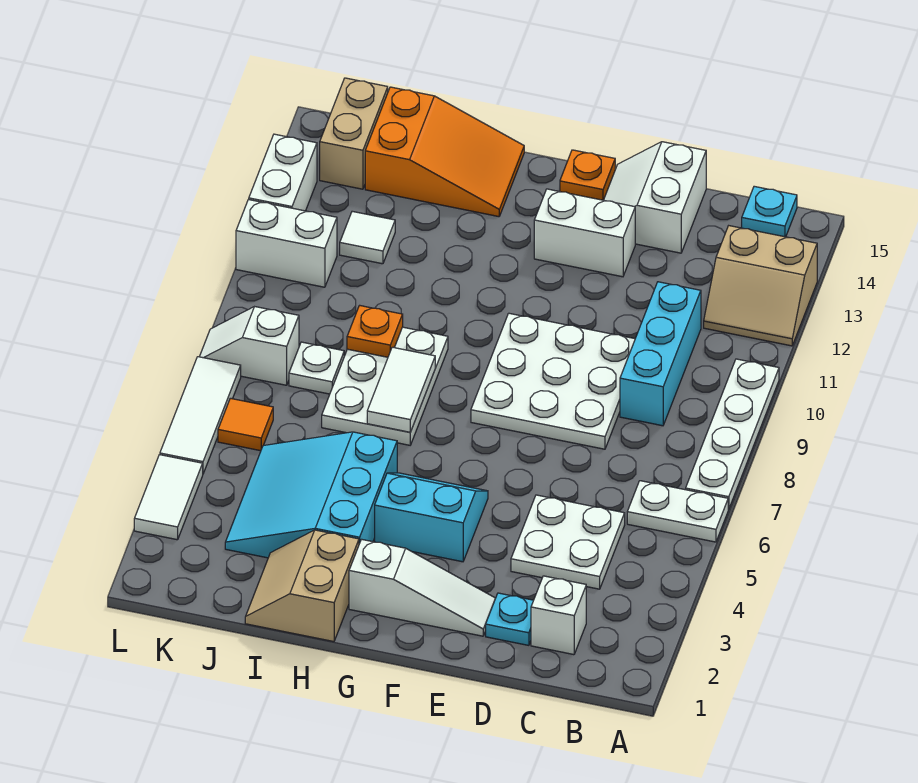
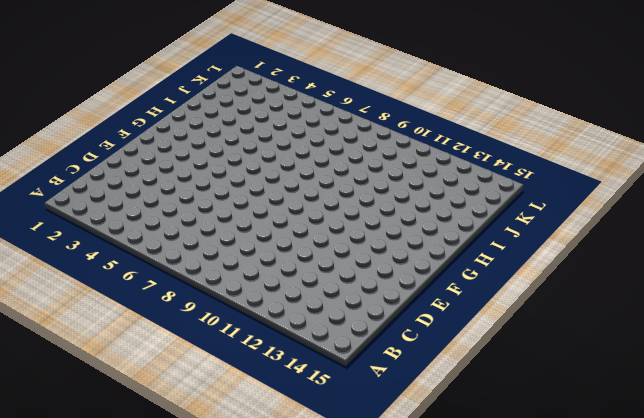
none -> white plate A6:B6 level 1
none -> white plate A7:A10 level 1
none -> tan slope A12:B13 level 1 top 13

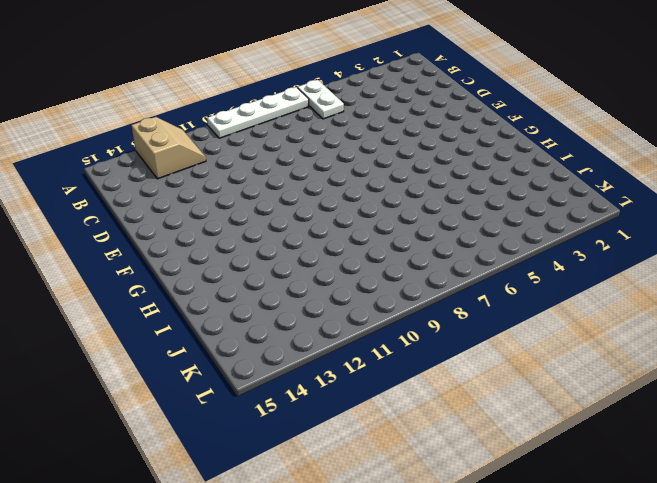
none -> cyan plate B15 level 1
none -> white brick C2 level 1
none -> white plate C4:D5 level 1

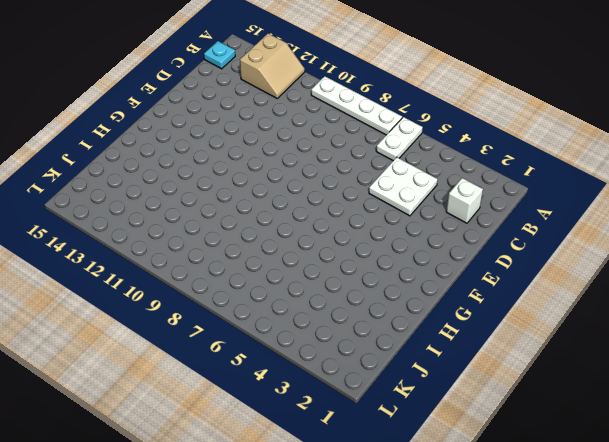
none -> cyan brick C9:C11 level 1
none -> cyan plate D2 level 1
none -> white plate D8:F10 level 1

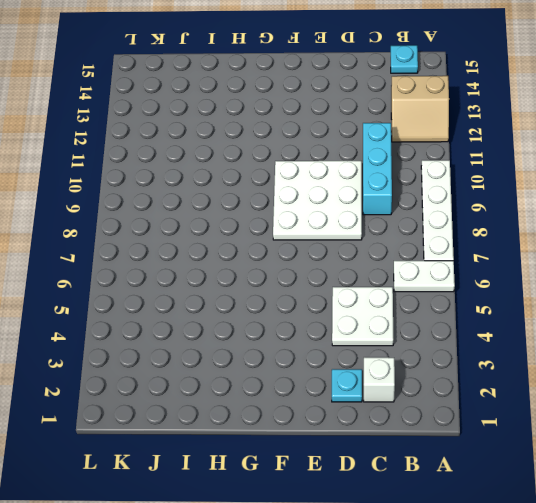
none -> white slope D14:E15 level 1 top D
none -> white slope E2:G2 level 1 top G
none -> white brick E13:F13 level 1

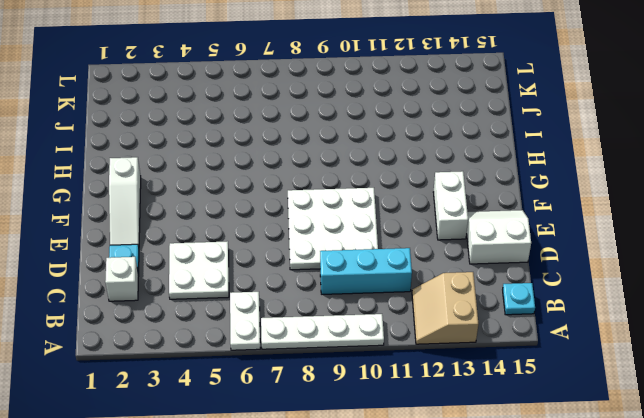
none -> cyan slope F4:G5 level 1 top 4
none -> orange plate F15 level 1
none -> tan slope H1:I2 level 1 top H

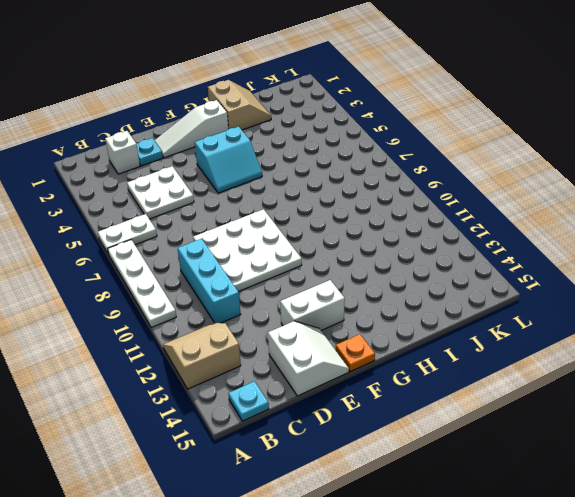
none -> cyan slope H3:J5 level 1 top H
none -> white plate H7:I9 level 1
none -> orange slope H14:J15 level 1 top J

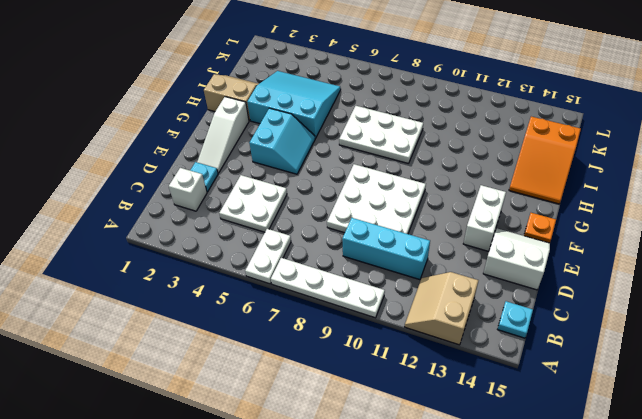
none -> white plate J8 level 1
none -> white tile J12 level 1
none -> orange tile K6 level 1

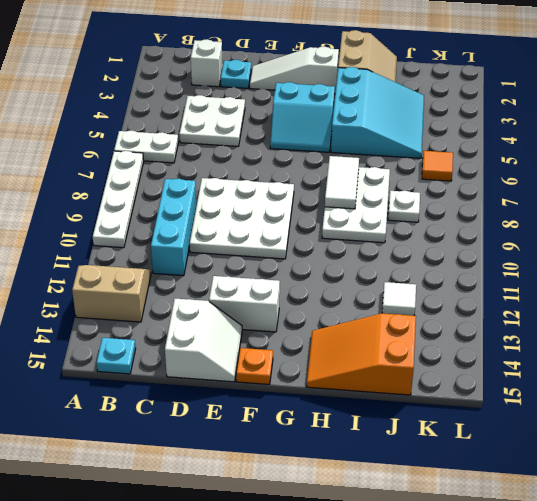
none -> white slope K8:L8 level 1 top K
none -> white brick K11:L11 level 1
none -> tan brick K14:K15 level 1

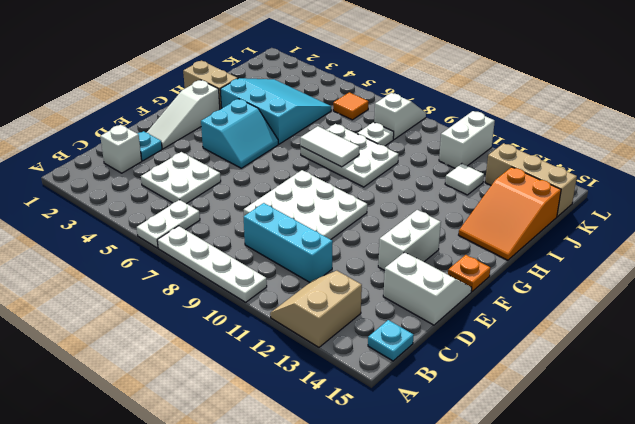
tan brick K13:K15 level 1 -> tan brick K14:K15 level 1
none -> white tile L3:L4 level 1
none -> white tile L5:L7 level 1
none -> white brick L12:L13 level 1

